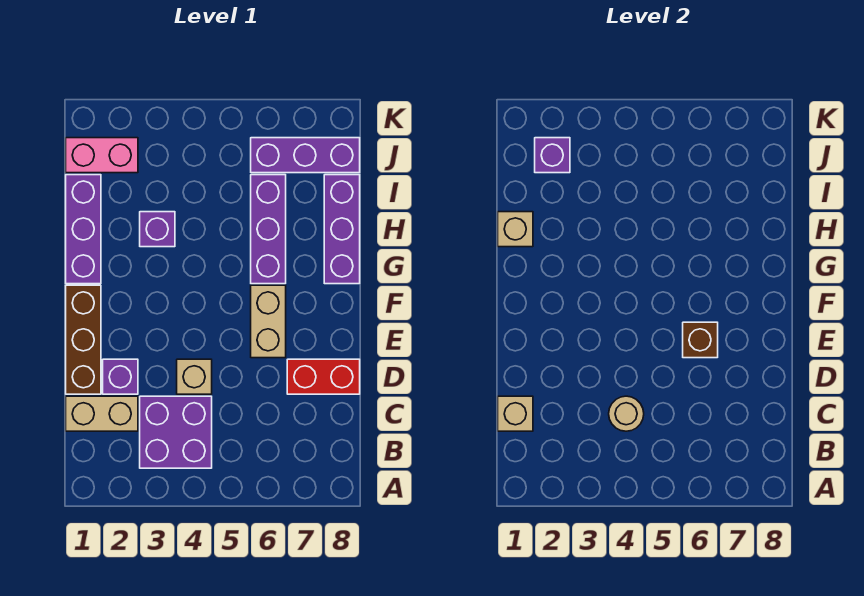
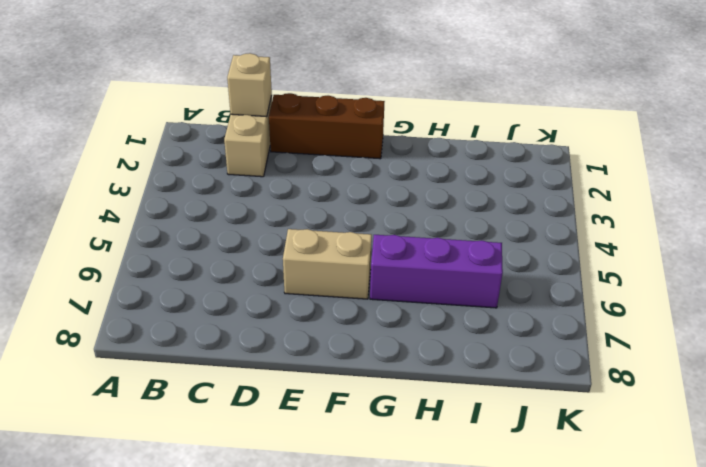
none -> purple brick B3:C4 level 1
none -> purple brick D2 level 1
none -> tan brick D4 level 1

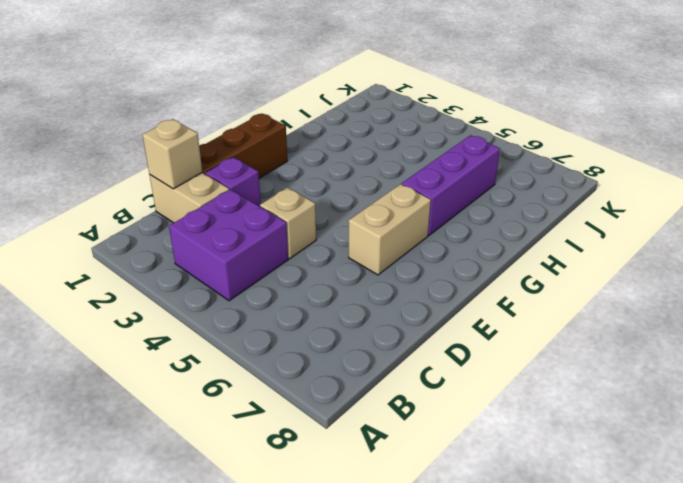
none -> red brick D7:D8 level 1
none -> purple brick G1:I1 level 1
none -> purple brick G8:I8 level 1

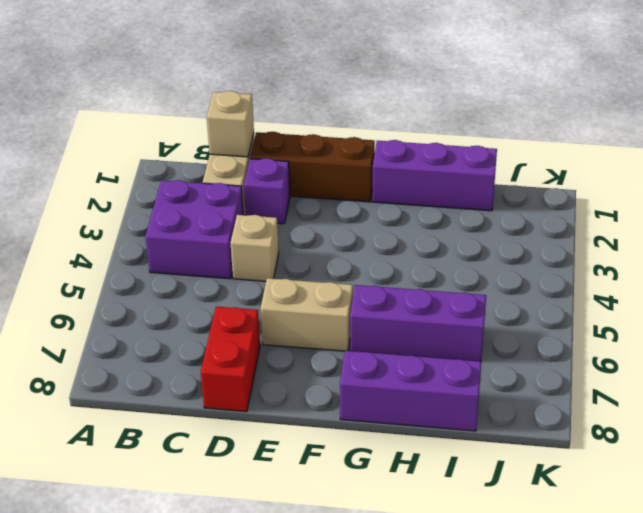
none -> purple brick H3 level 1
none -> pink brick J1:J2 level 1
none -> purple brick J6:J8 level 1

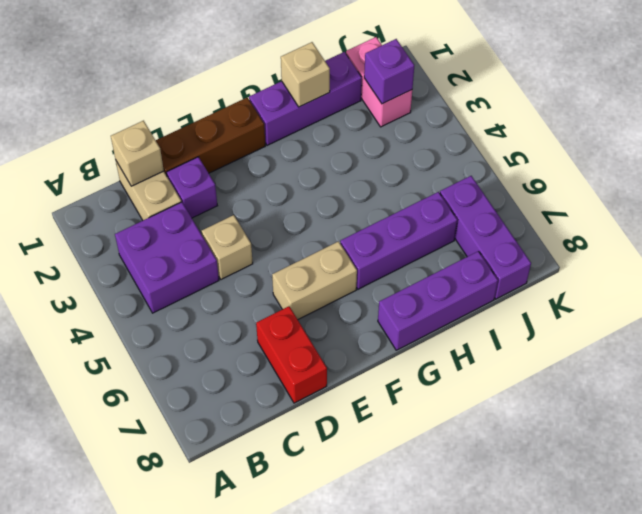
none -> purple brick H3 level 1
none -> tan round brick C4 level 2
none -> brown brick E6 level 2

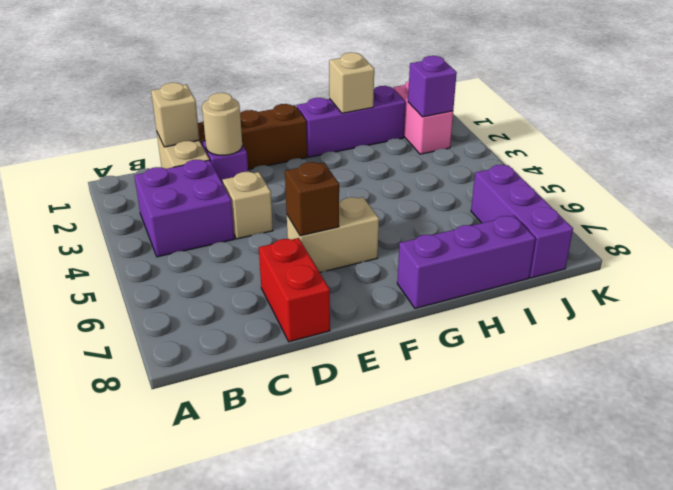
tan round brick D2 level 2 -> tan round brick C4 level 2
none -> purple brick G6:I6 level 1
none -> purple brick H3 level 1

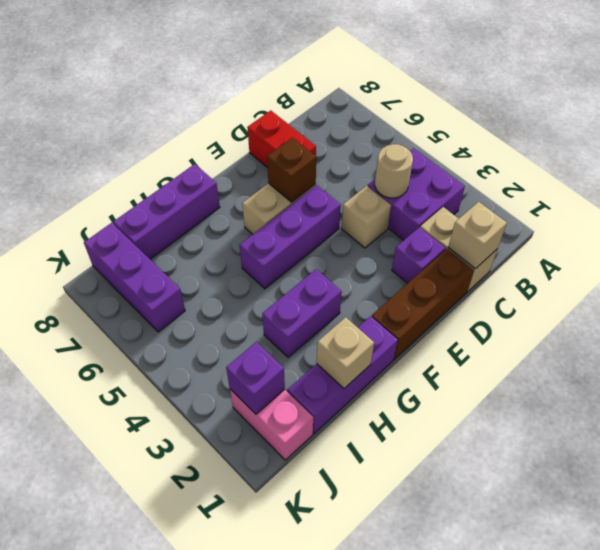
purple brick E5:G5 level 1 -> purple brick G6:I6 level 1
purple brick G3:H3 level 1 -> purple brick H3 level 1

